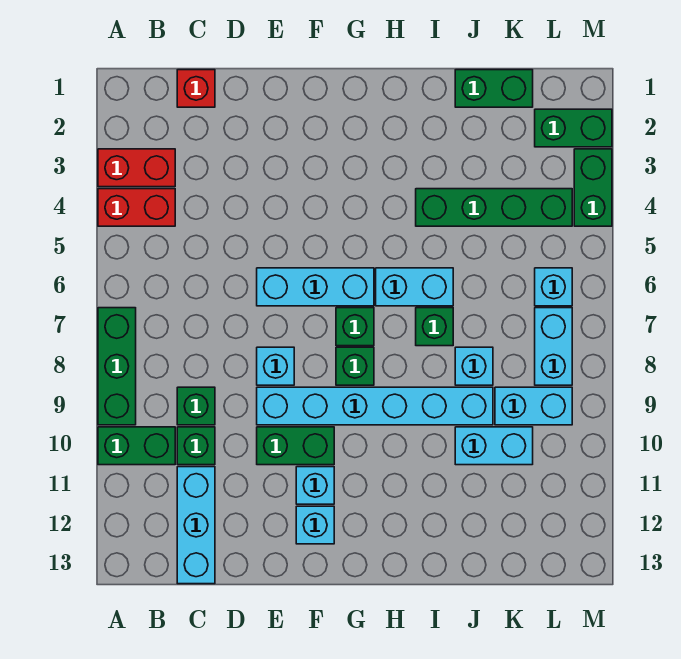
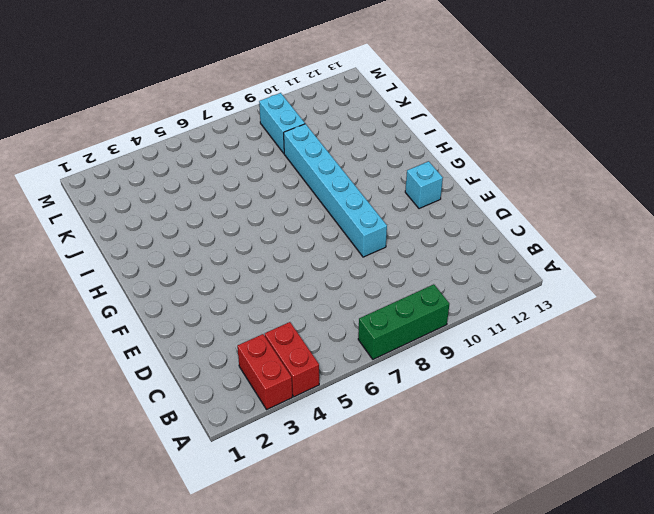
none -> green brick A10:B10 level 1
none -> red brick C1 level 1
none -> green brick C9 level 1

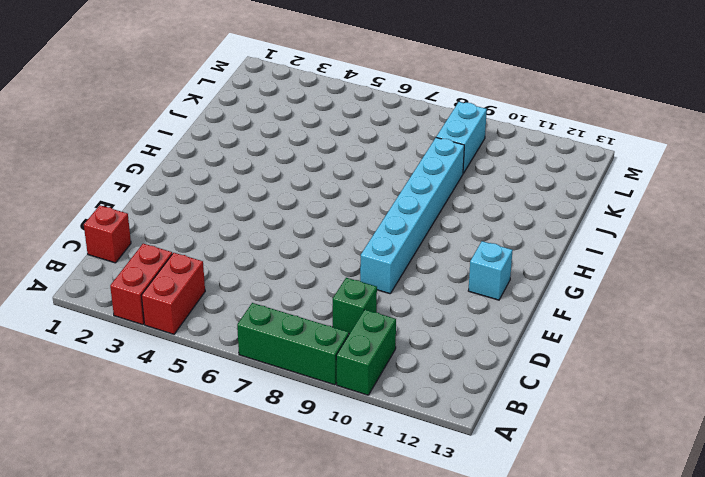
none -> green brick C10 level 1
none -> cyan brick C11:C13 level 1
none -> cyan brick E6:G6 level 1

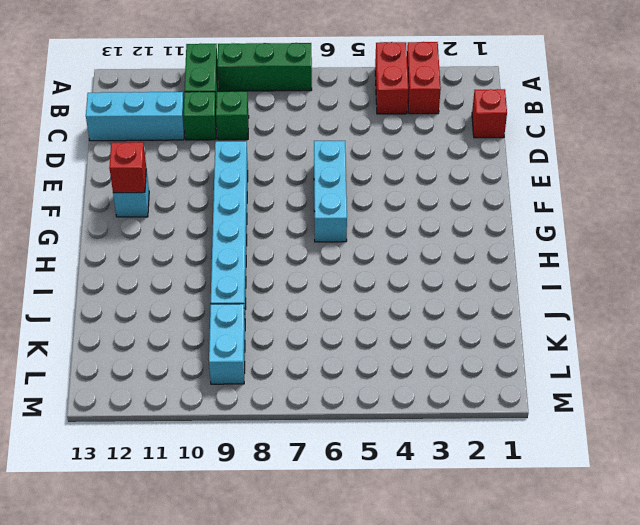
red brick F12 level 2 -> none
none -> cyan brick E8 level 1
none -> green brick E10:F10 level 1
none -> cyan brick F11 level 1

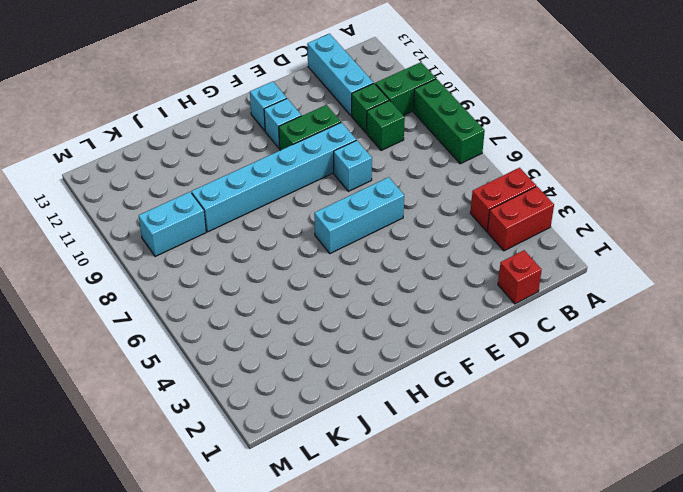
none -> green brick G7 level 1
none -> green brick G8 level 1
none -> cyan brick H6:I6 level 1

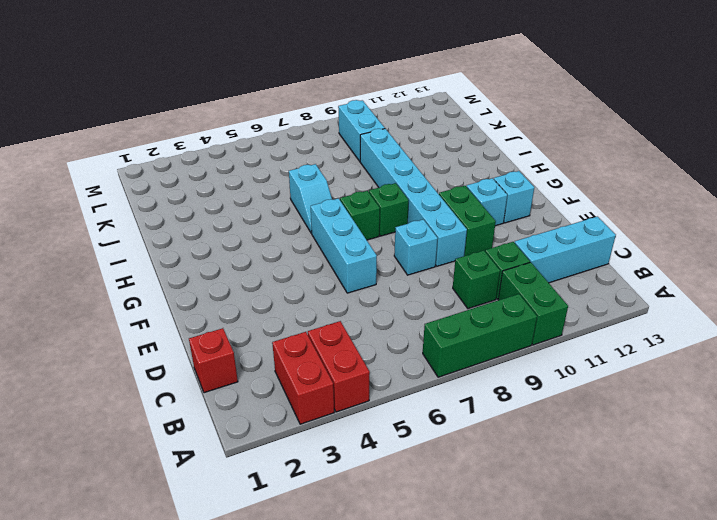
cyan slope H6:I6 level 1 top I -> cyan brick H6:I6 level 1
none -> green brick I4:L4 level 1
none -> green brick I7 level 1
none -> green brick J1:K1 level 1

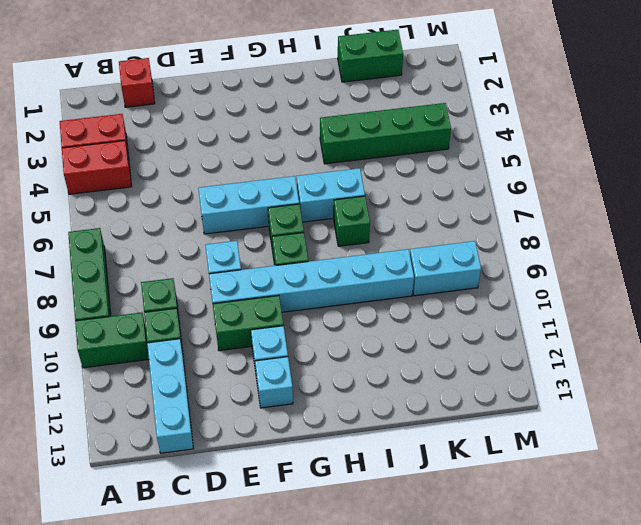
none -> cyan brick J8 level 1
none -> cyan brick J10:K10 level 1
none -> green brick L2:M2 level 1

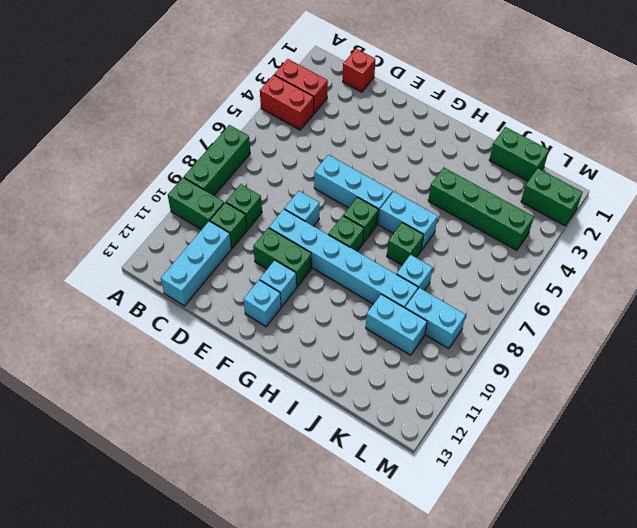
none -> cyan brick L6 level 1
none -> cyan brick L7:L8 level 1
none -> green brick M3:M4 level 1

